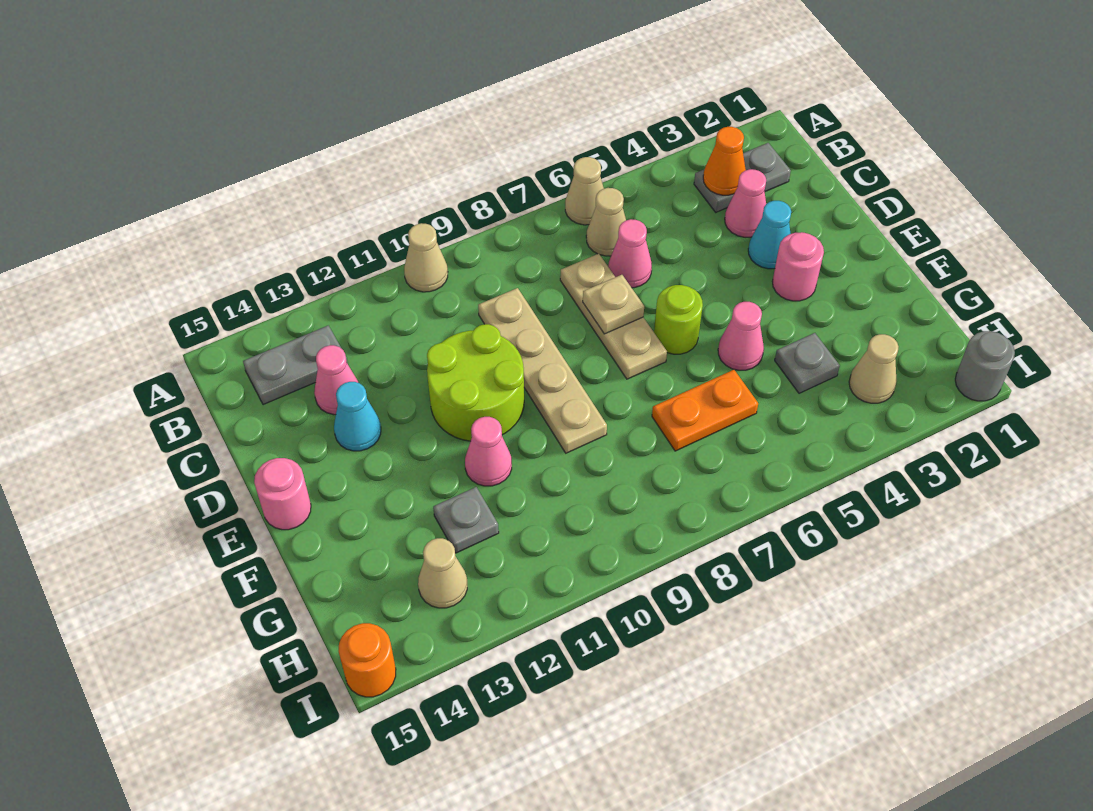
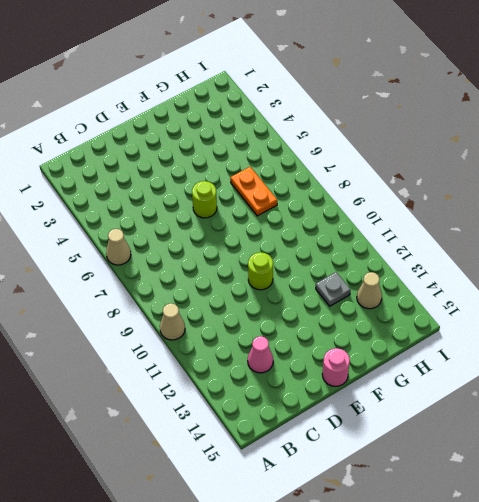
lime round brick E10 level 1 -> lime round brick D10:E11 level 1
none -> grey plate B2:B3 level 1
none -> tan cone B6 level 1
none -> grey plate B13:B14 level 1

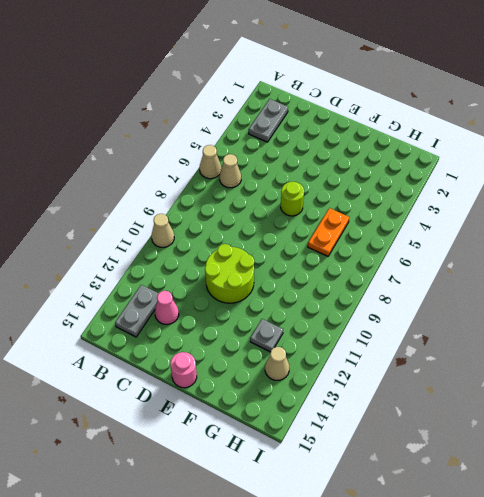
none -> pink cone C3 level 1
none -> pink cone C6 level 1
none -> tan plate C7:E7 level 1

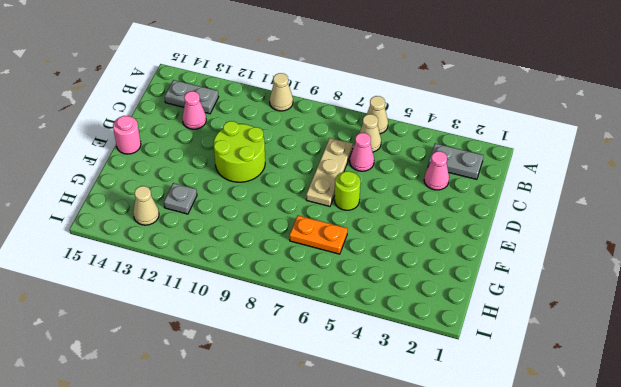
none -> tan plate C9:F9 level 1
none -> cyan cone D3 level 1
none -> cyan cone D13 level 1

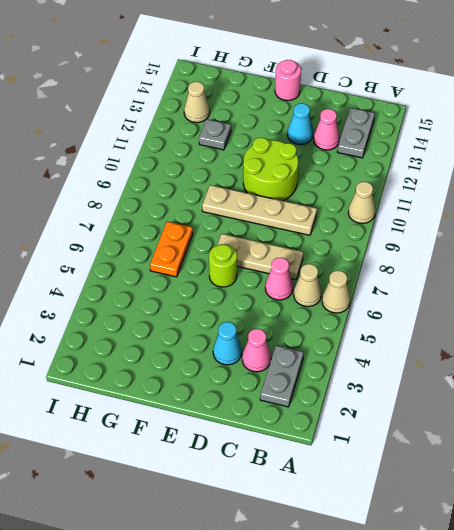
none -> pink round brick E3 level 1
none -> pink cone F5 level 1
none -> pink cone F11 level 1

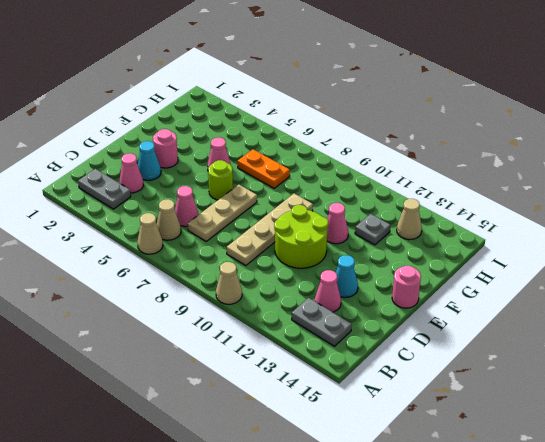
none -> grey plate G4 level 1
none -> tan cone H3 level 1
none -> grey round brick I1 level 1

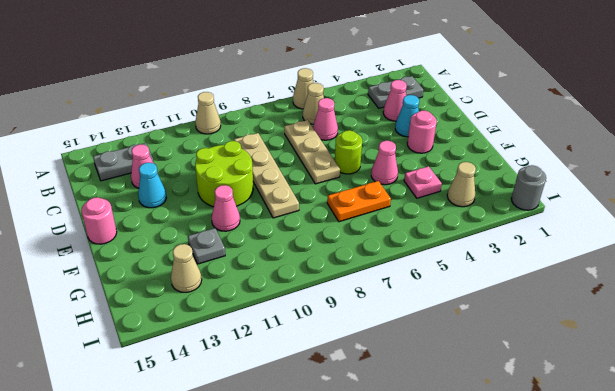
pink plate G4 level 1 -> grey plate G4 level 1
none -> orange round brick I15 level 1
none -> orange cone B3 level 2
none -> tan plate D7 level 2

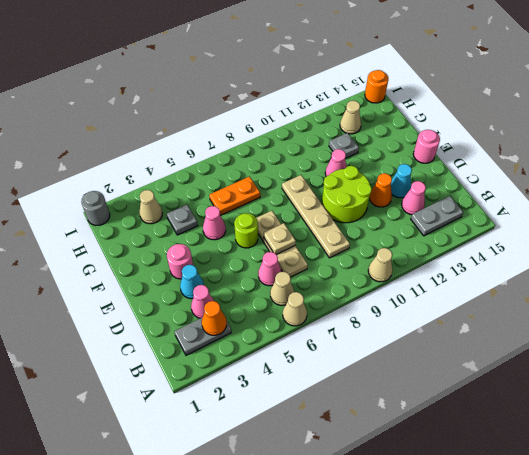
orange cone D12 level 1 -> none

